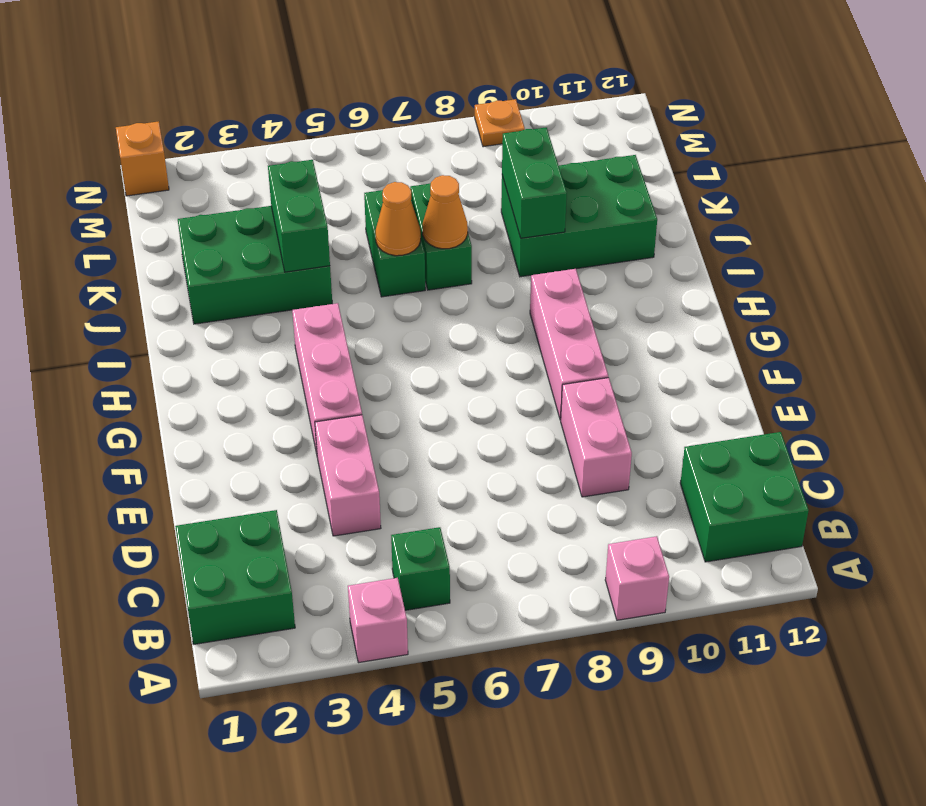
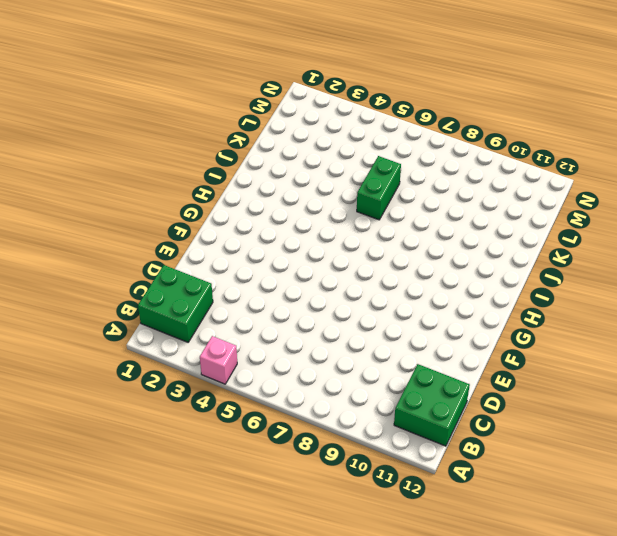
none -> pink brick A9 level 1
none -> green brick B5 level 1
none -> pink brick D4:E4 level 1

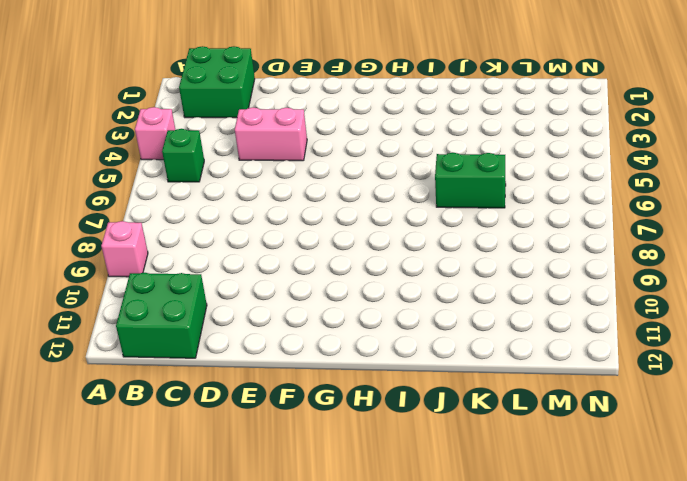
none -> pink brick D9:E9 level 1
none -> pink brick F4:H4 level 1
none -> pink brick F9:H9 level 1

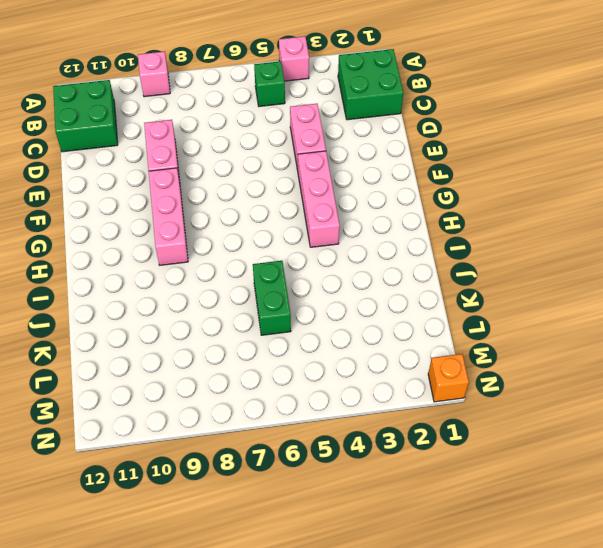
none -> green brick J2:K4 level 1
none -> green brick J7:K7 level 1
none -> green brick J9:K11 level 1

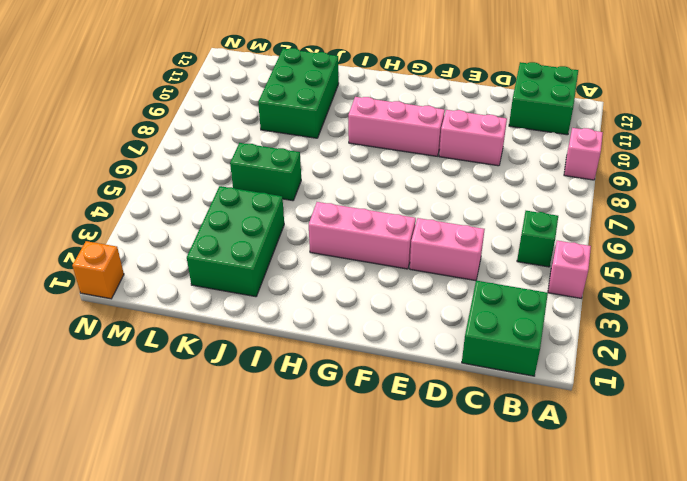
none -> green brick J7:K7 level 1
none -> orange plate N9 level 1
none -> green brick J4:K4 level 2

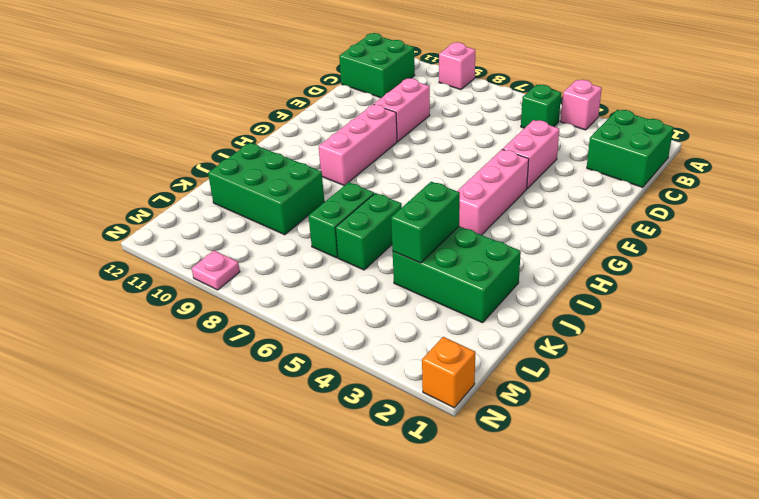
pink plate N9 level 1 -> orange plate N9 level 1
none -> orange cone J6 level 2
none -> orange cone J7 level 2
none -> green brick J9:K9 level 2

